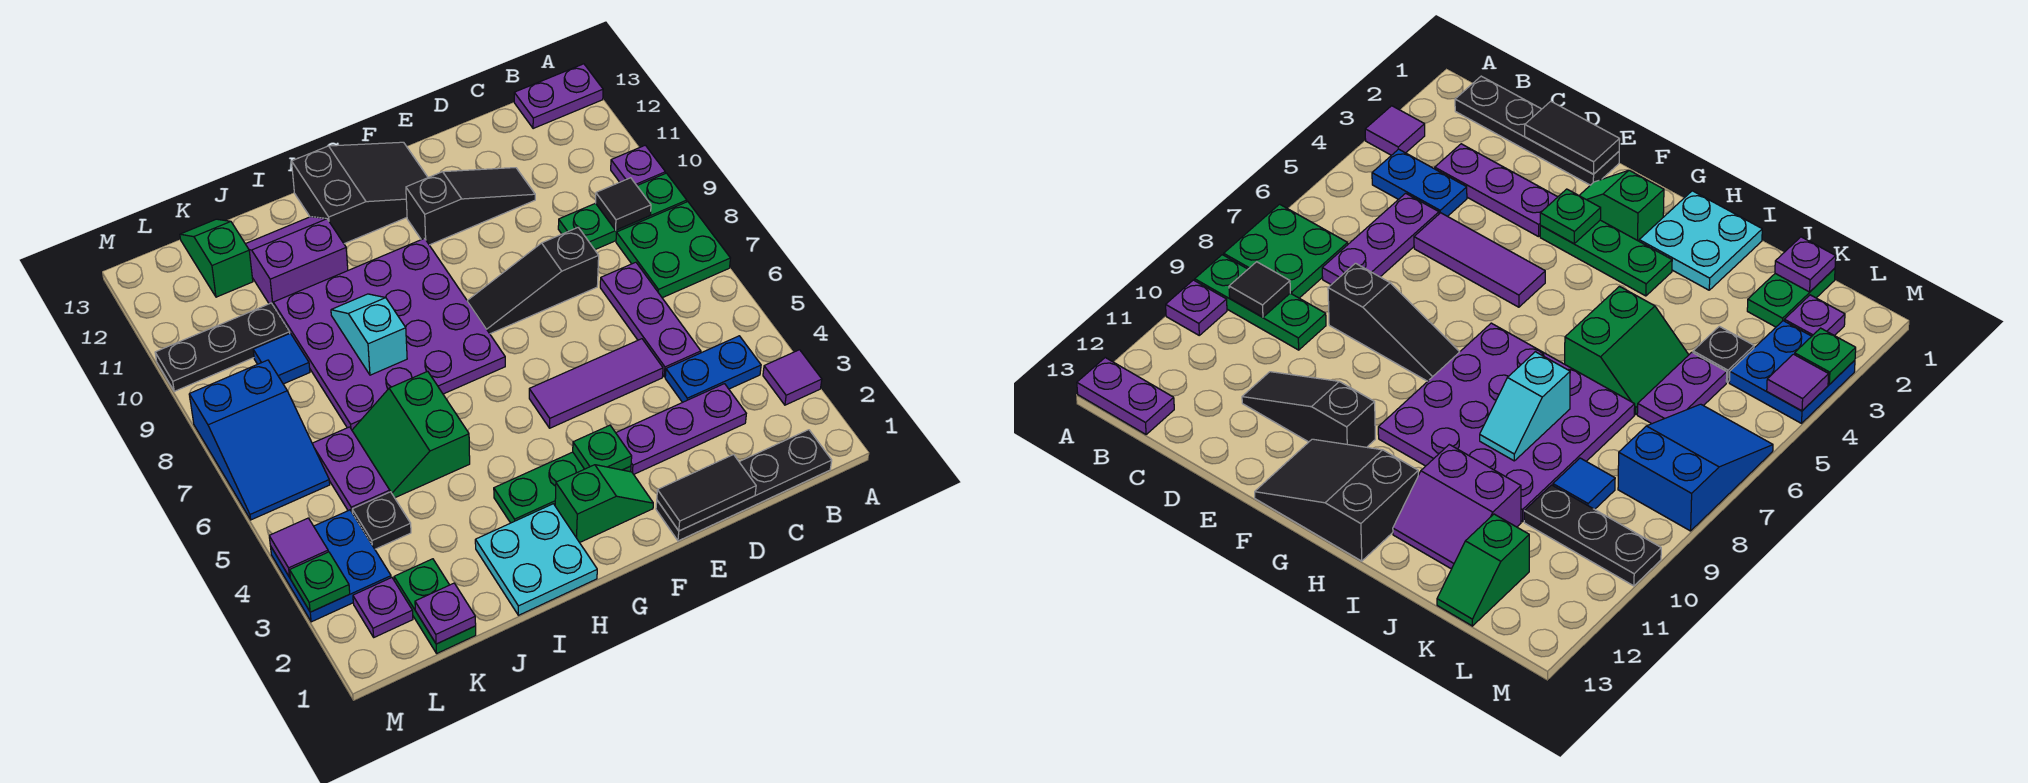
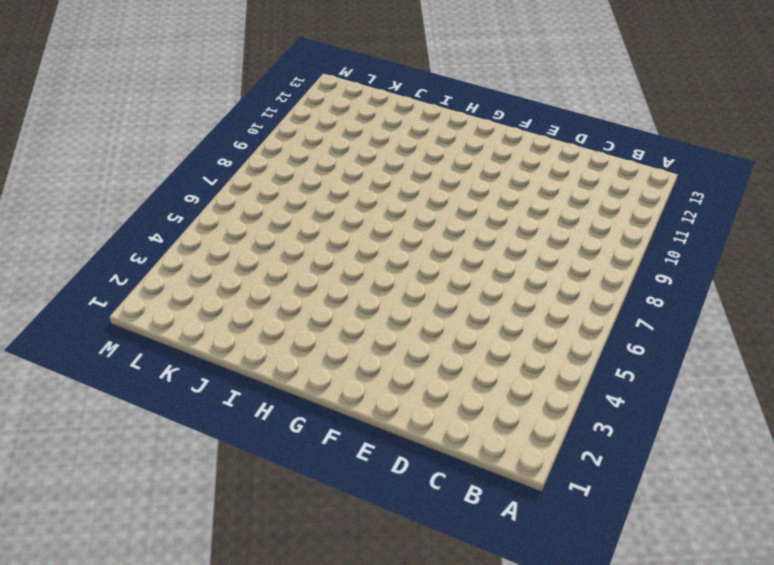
none -> purple tile A3 level 1
none -> green plate A7:B8 level 1
none -> green plate A9:C9 level 1
none -> purple plate A10 level 1

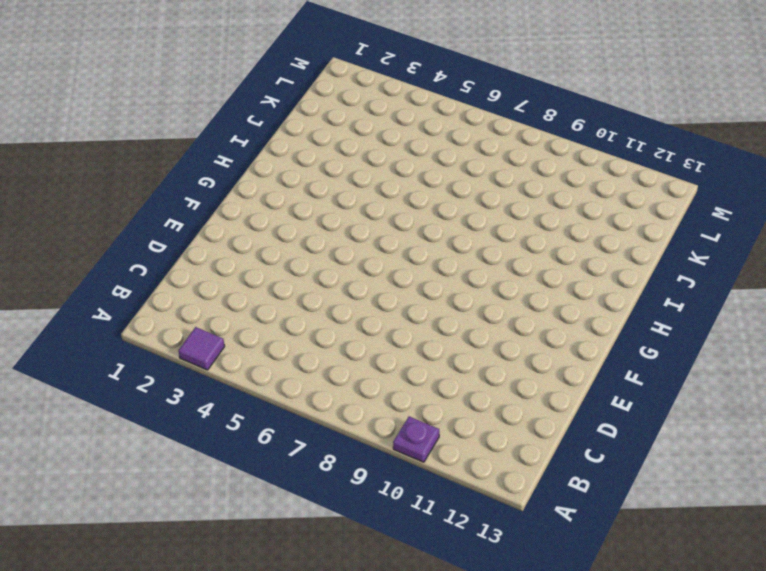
none -> green plate A7:B8 level 1
none -> green plate A9:C9 level 1
none -> purple plate A13:B13 level 1
none -> black plate B1:E1 level 1

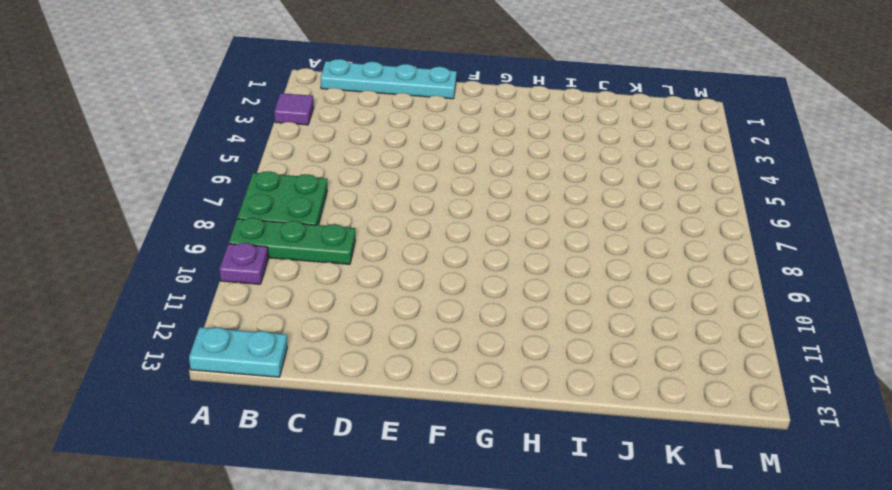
cyan plate A13:B13 level 1 -> purple plate A13:B13 level 1
cyan plate B1:E1 level 1 -> black plate B1:E1 level 1
none -> blue plate B4:C4 level 1
none -> purple plate C3:E3 level 1
none -> purple plate C5:C7 level 1
none -> purple tile D5:F5 level 1

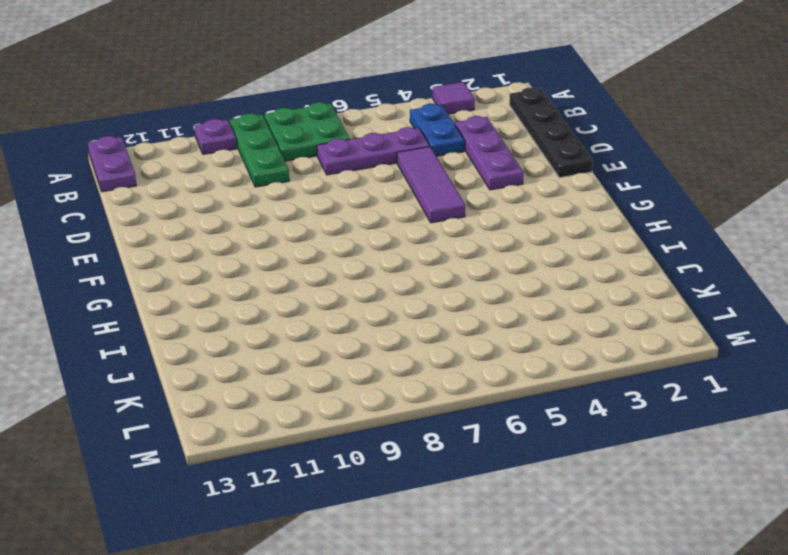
none -> black slope D8:F8 level 1 top D
none -> black slope D11:F11 level 1 top F
none -> green slope F2:G2 level 1 top G
none -> green plate F3:H3 level 1

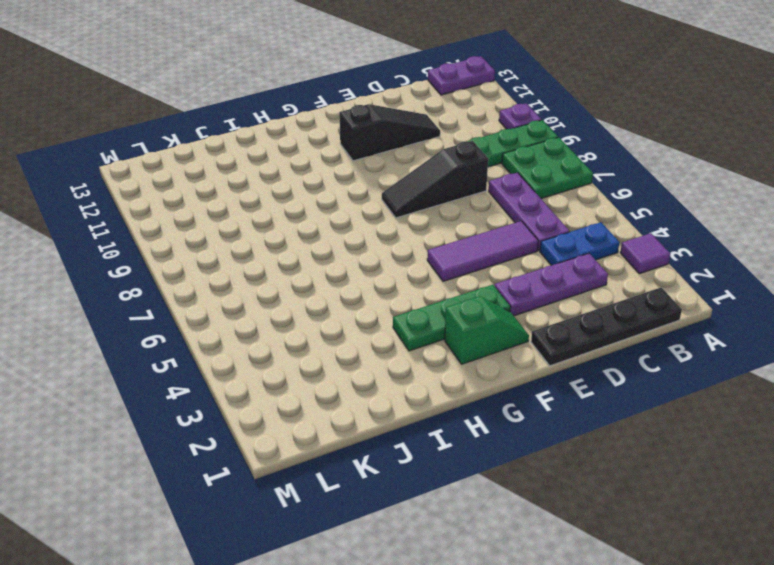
none -> black slope F12:H13 level 1 top H
none -> purple plate G7:J10 level 1
none -> cyan plate H1:I2 level 1
none -> green slope I5:J6 level 1 top I

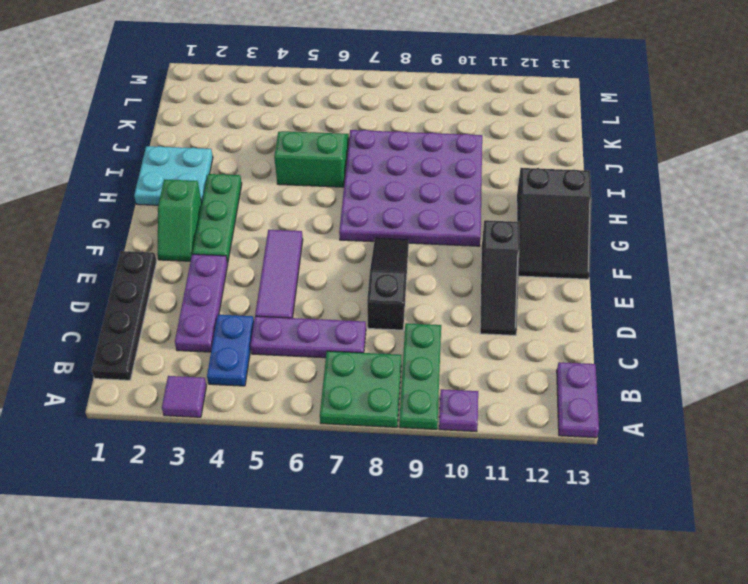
none -> purple slope I11:J12 level 1 top 11
none -> green plate K1:K2 level 1
none -> black plate K4 level 1
none -> purple plate K5:K6 level 1

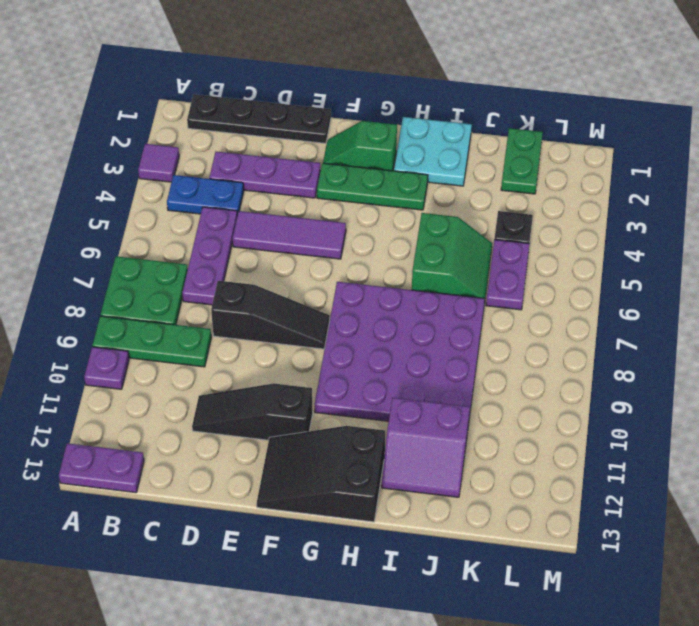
none -> blue tile K9 level 1
none -> black plate K10:M10 level 1
none -> green slope K12:K13 level 1 top 12
none -> purple plate L2 level 1

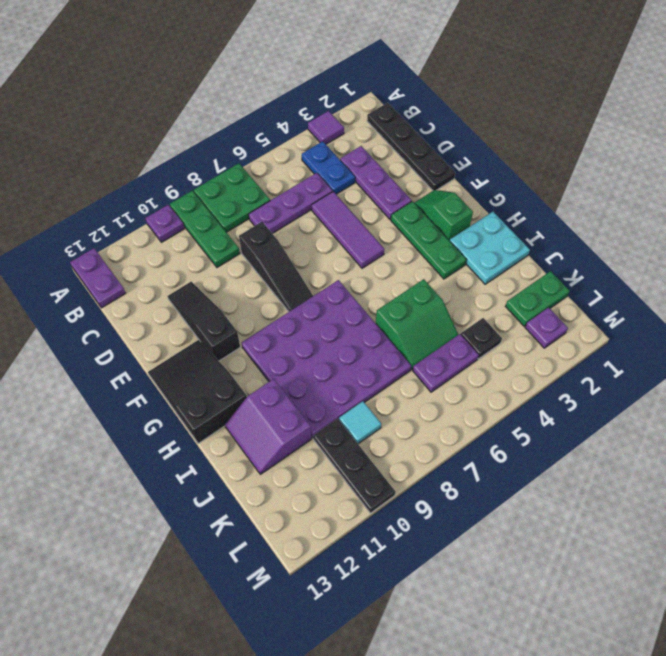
cyan tile K9 level 1 -> blue tile K9 level 1
none -> green slope K12:K13 level 1 top 12
none -> blue plate L3:M4 level 1
none -> blue slope L6:M8 level 1 top 8
none -> black tile B9 level 2

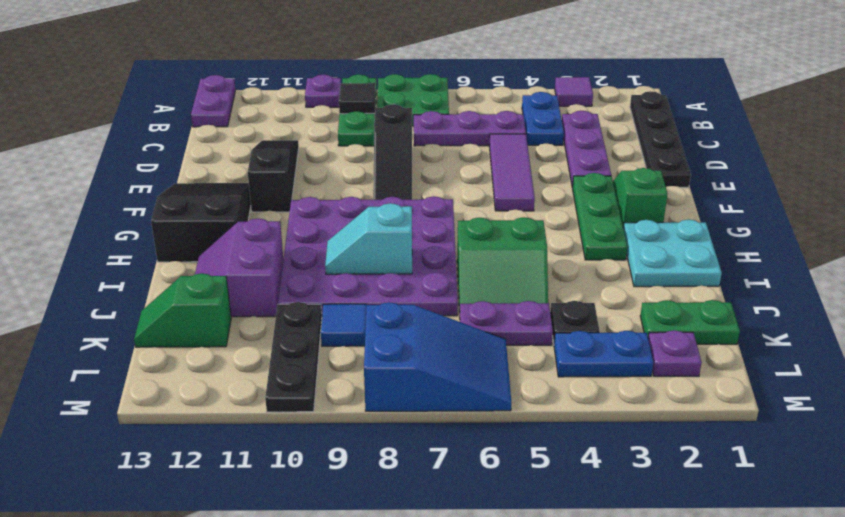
blue plate L3:L4 level 1 -> blue plate L3:M4 level 1
none -> black tile D1:E1 level 2
none -> green plate F3 level 2
none -> purple plate K1 level 2
none -> green plate M3 level 2

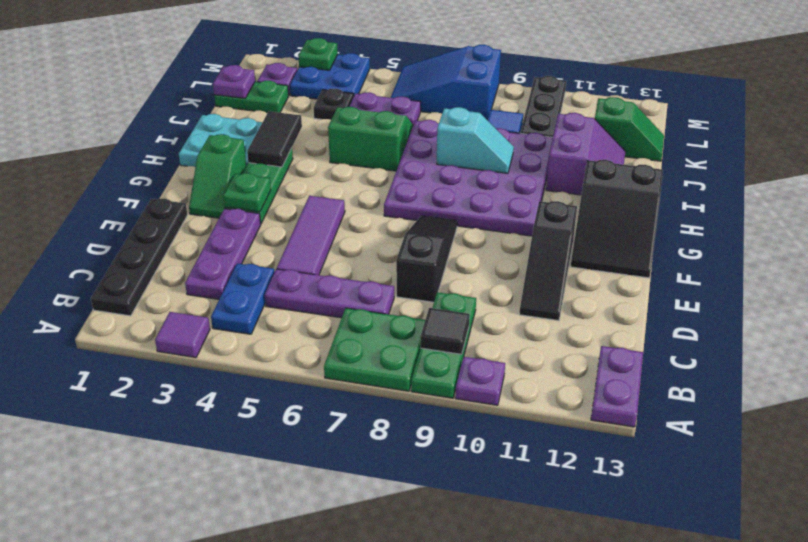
black tile H3:I3 level 2 -> black tile D1:E1 level 2
none -> purple tile M4 level 2

